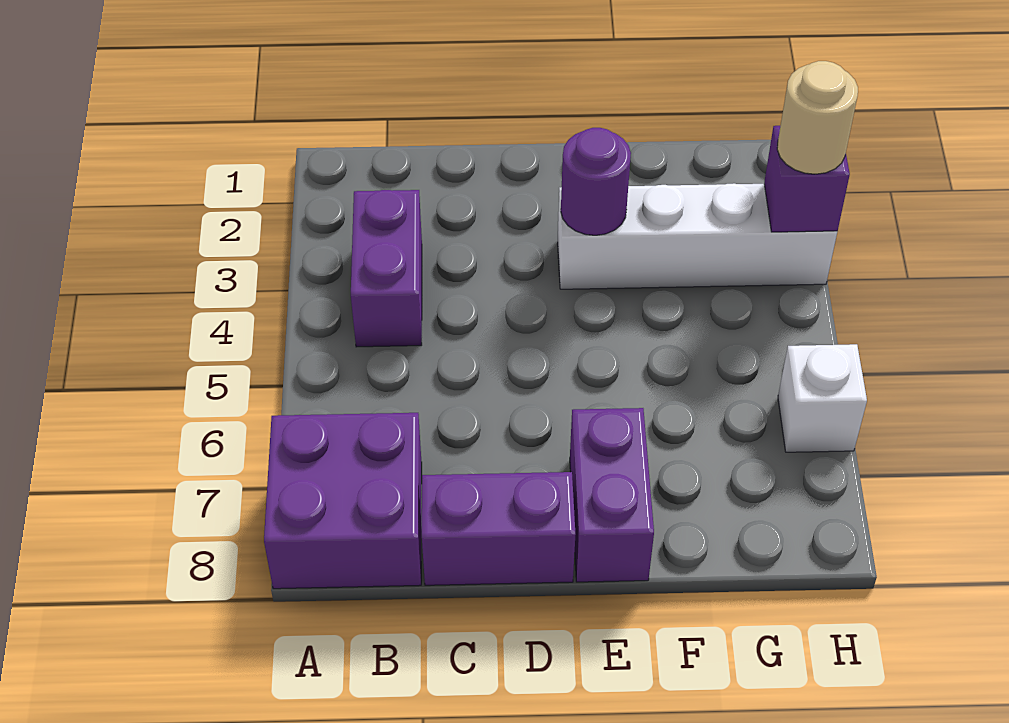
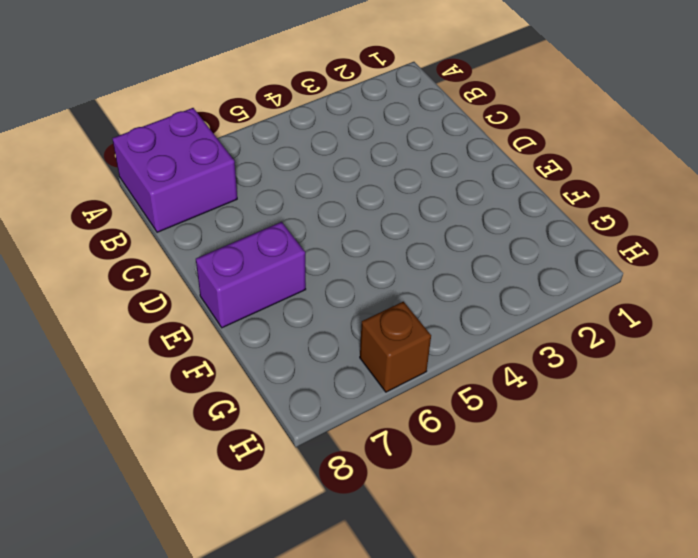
brown brick H6 level 1 -> white brick H6 level 1
none -> purple brick B3:B4 level 1
none -> purple brick C8:D8 level 1

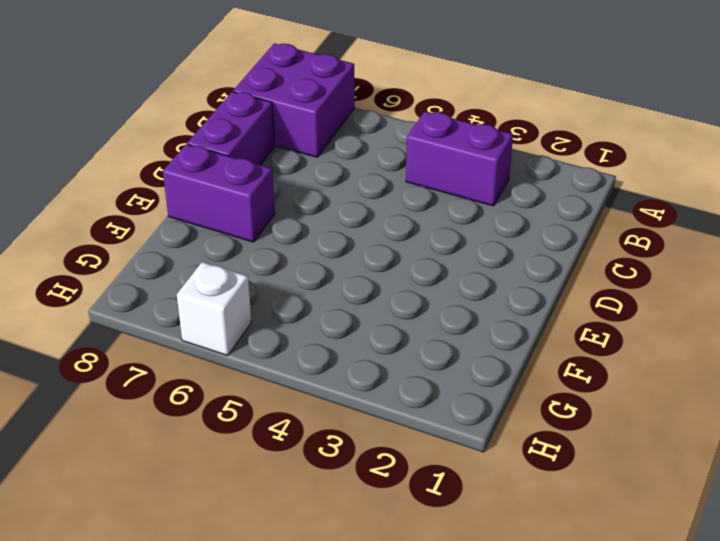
none -> white brick E3:H3 level 1
none -> purple round brick E3 level 2

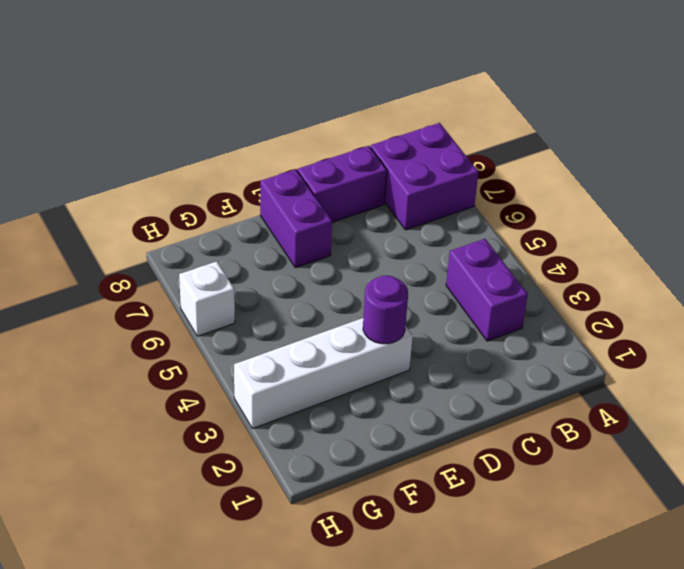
none -> purple brick H3 level 2
none -> tan round brick H3 level 3

